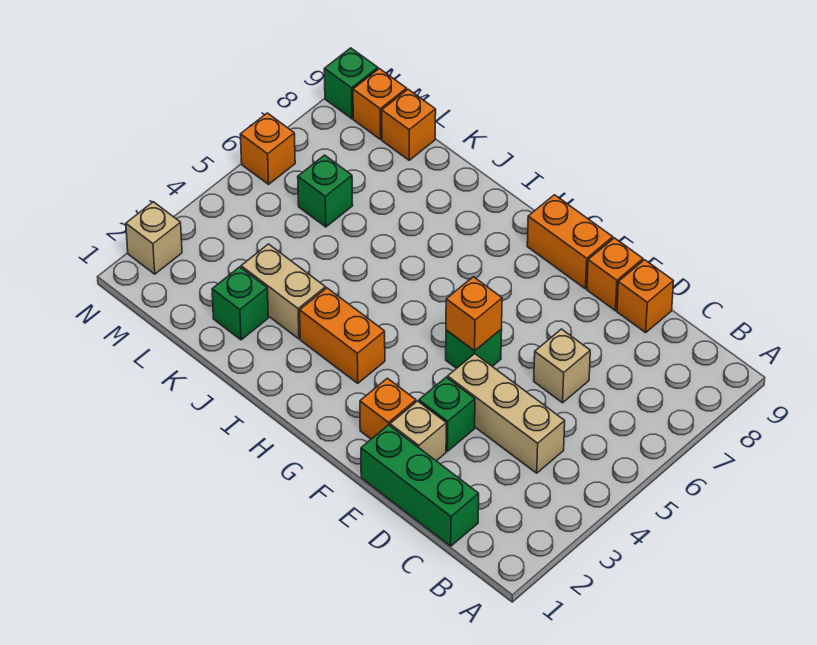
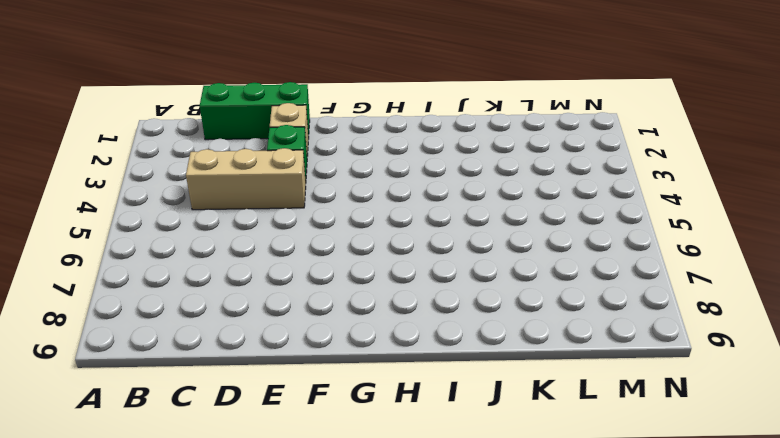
none -> tan brick D6 level 1
none -> orange brick D9 level 1
none -> orange brick E9 level 1

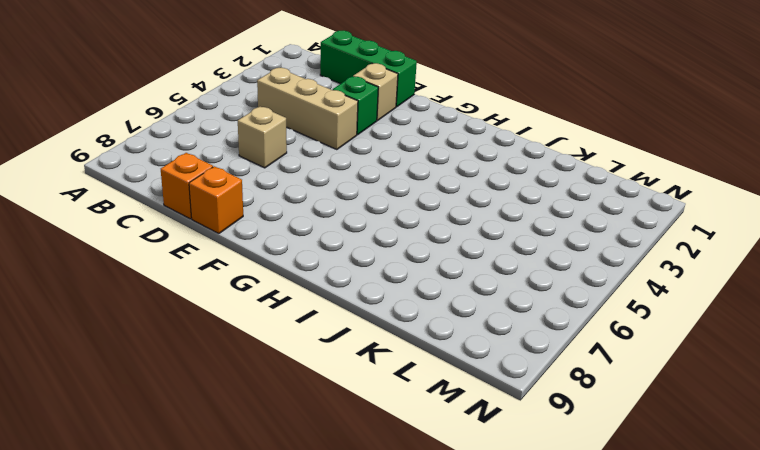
none -> orange brick F2 level 1
none -> green brick F5 level 1
none -> orange brick F9:G9 level 1

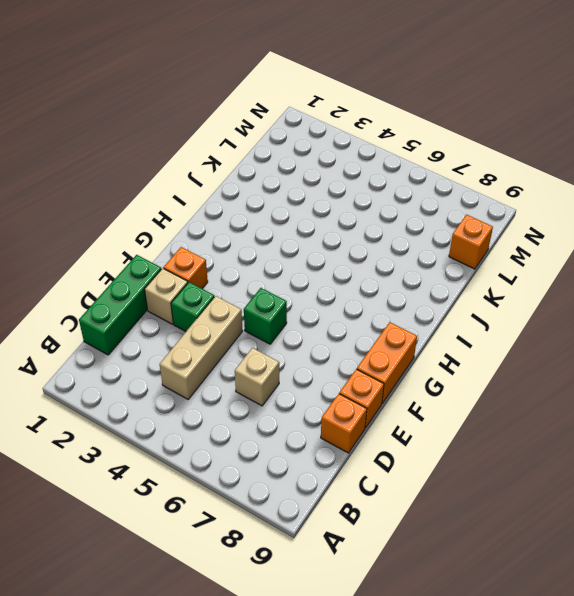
none -> orange brick H3:I3 level 1
none -> tan brick J3:K3 level 1
none -> green brick K2 level 1

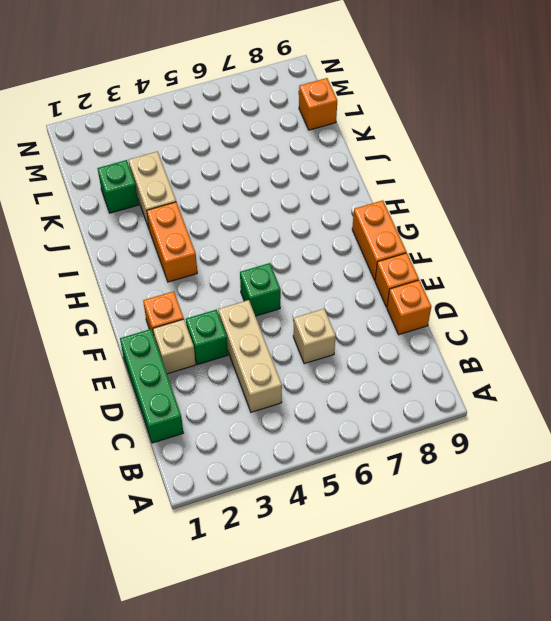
none -> green brick L6 level 1
none -> orange brick M9 level 1
none -> tan brick N2 level 1

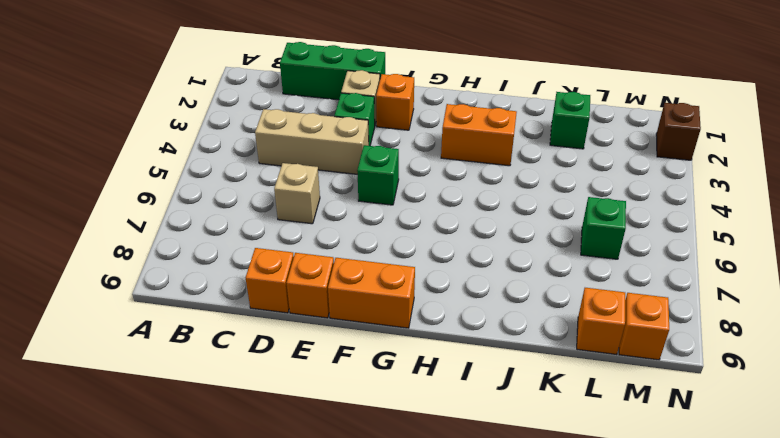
brown brick N2 level 1 -> tan brick N2 level 1
none -> tan brick J3:K3 level 1
none -> orange brick N6 level 1
none -> green brick N9 level 1

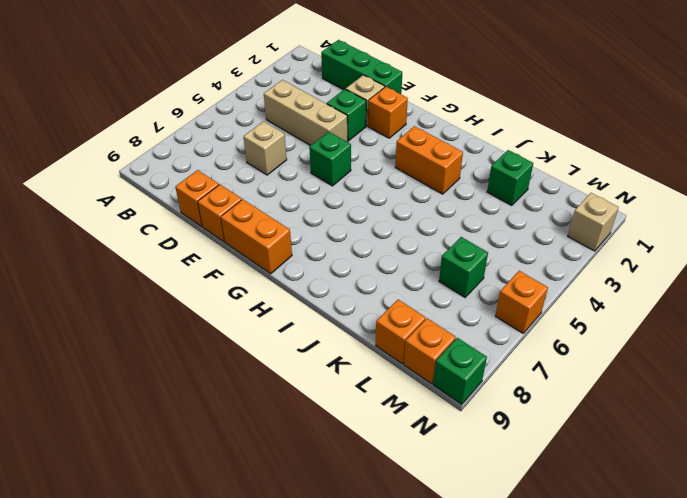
none -> tan brick J3:K3 level 1
none -> orange brick F5 level 2

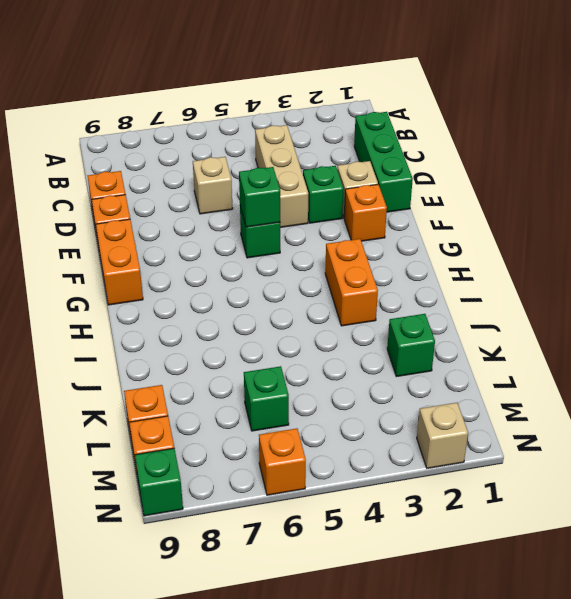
green brick F5 level 2 -> orange brick F5 level 2
none -> tan brick J3:K3 level 1

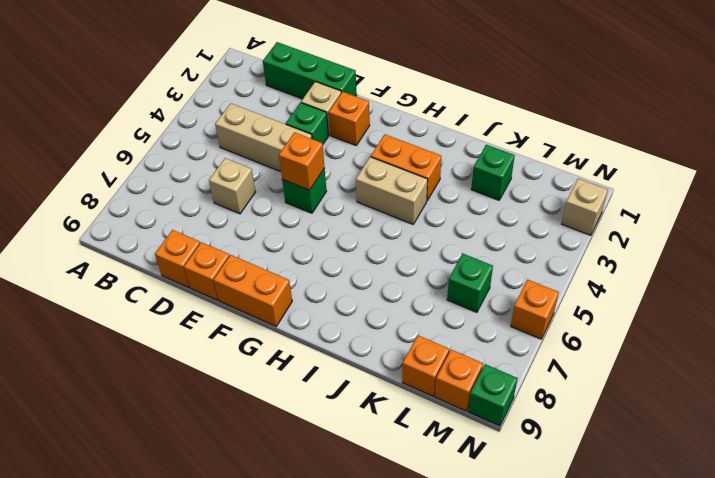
tan brick H4:I4 level 1 -> tan brick J3:K3 level 1

